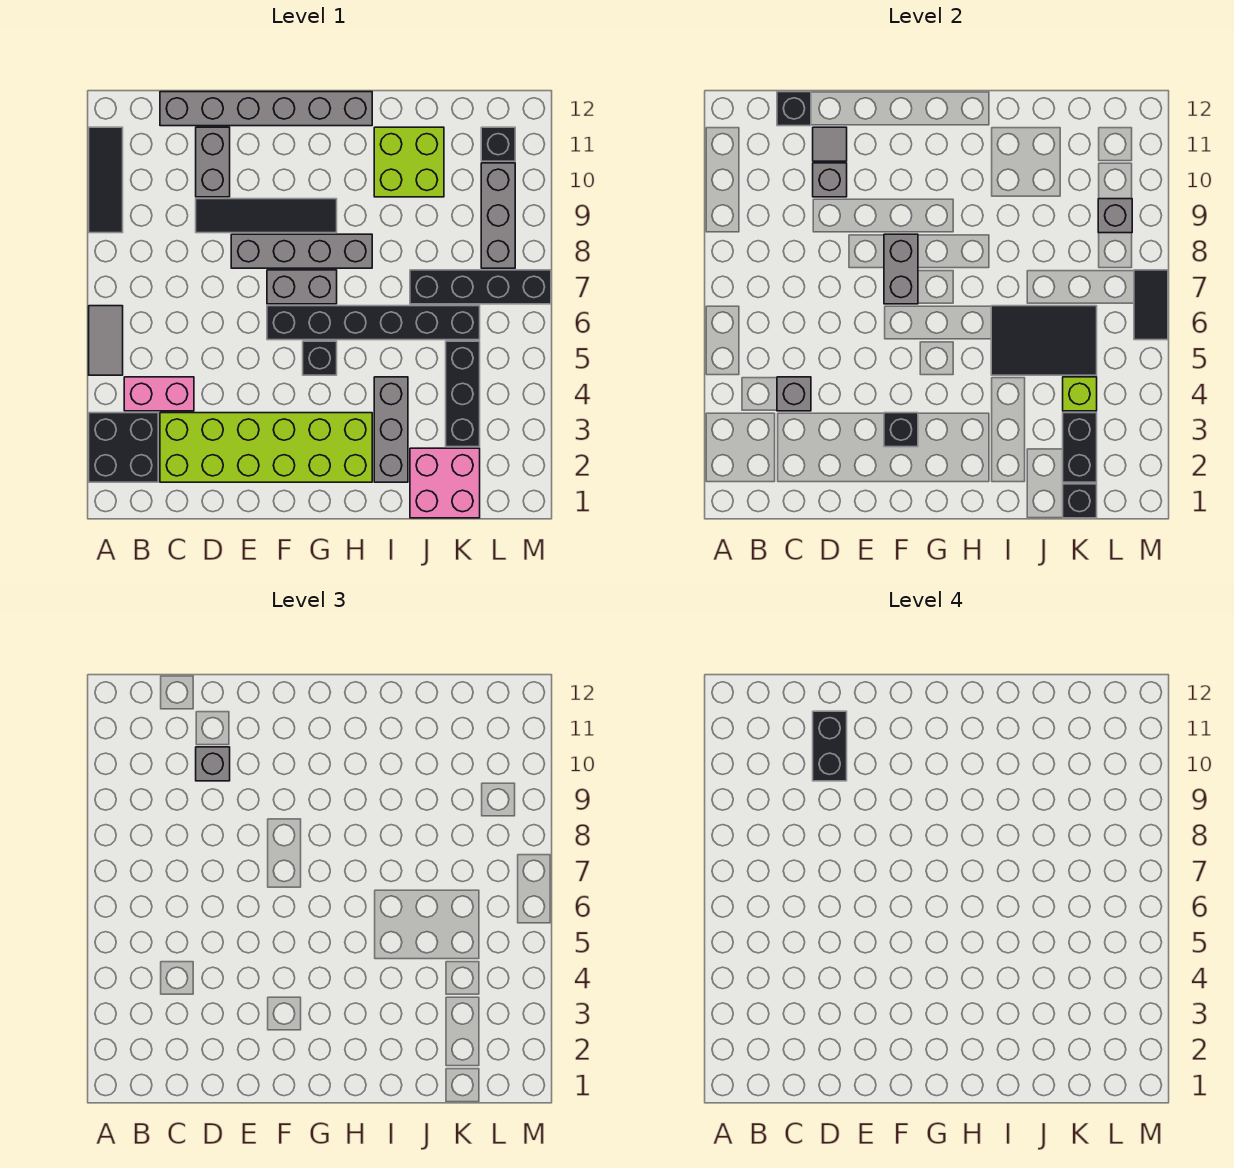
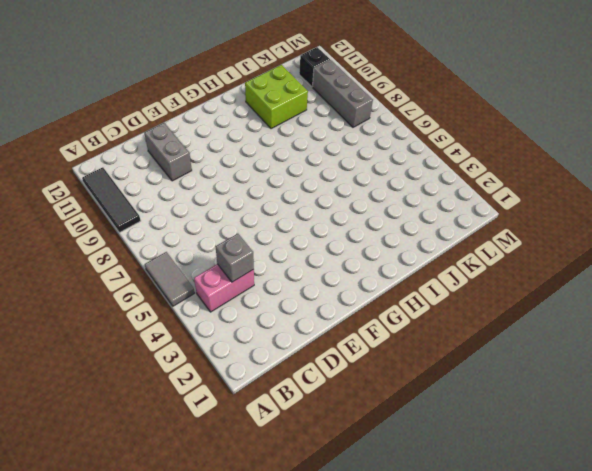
none -> black brick A2:B3 level 1
none -> lime brick C2:H3 level 1
none -> grey brick C12:H12 level 1
none -> black tile D9:G9 level 1

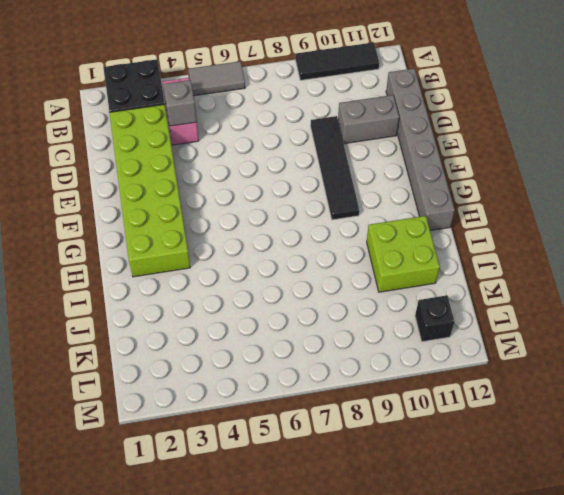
none -> grey brick E8:H8 level 1
none -> black brick F6:K6 level 1
none -> grey brick F7:G7 level 1
none -> black brick G5 level 1

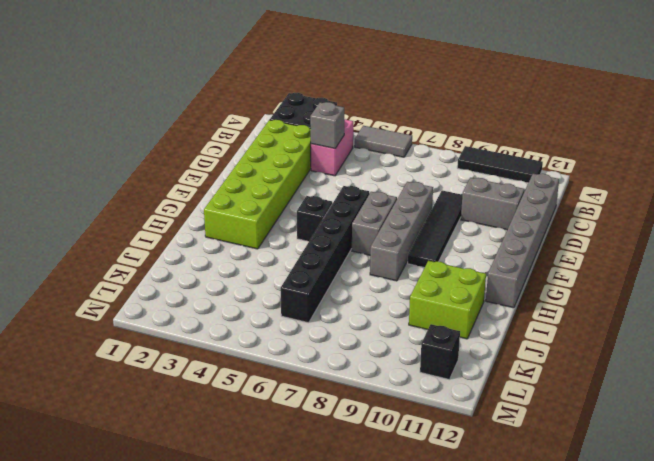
none -> grey brick I2:I4 level 1
none -> pink brick J1:K2 level 1
none -> black brick J7:M7 level 1
none -> black brick K3:K5 level 1

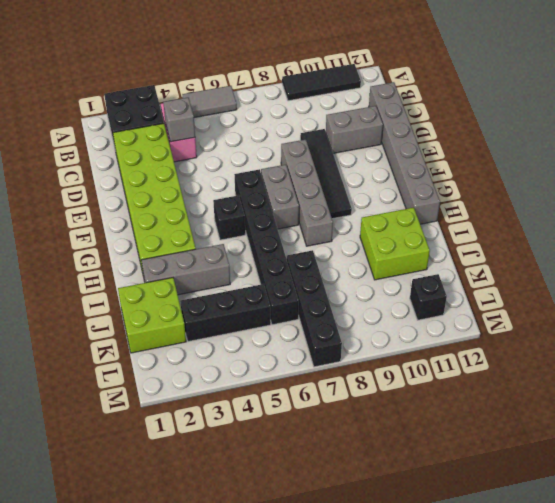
lime brick J1:K2 level 1 -> pink brick J1:K2 level 1
none -> grey brick L8:L10 level 1
none -> black brick C12 level 2
none -> grey brick D10 level 2
none -> grey tile D11 level 2

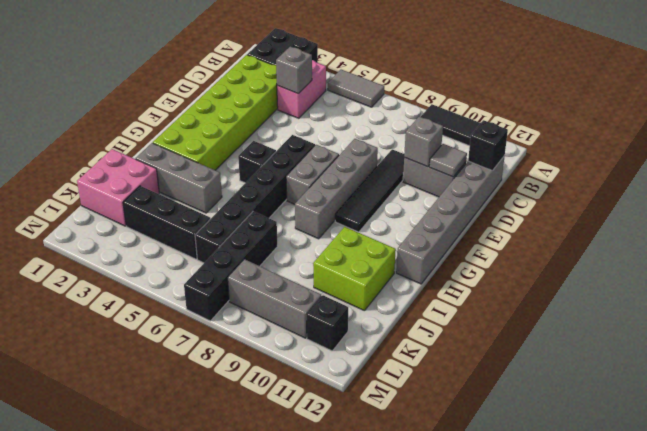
none -> black brick F3 level 2
none -> grey brick F7:F8 level 2
none -> black tile I5:K6 level 2
none -> black brick K1 level 2

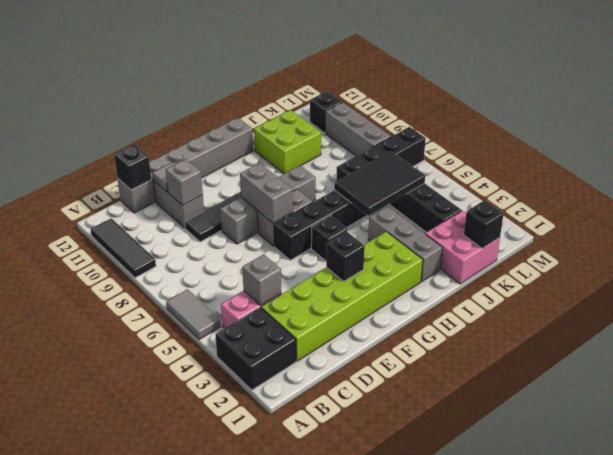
none -> black brick K2:K3 level 2
none -> lime brick K4 level 2
none -> grey brick L9 level 2
none -> black tile M6:M7 level 2

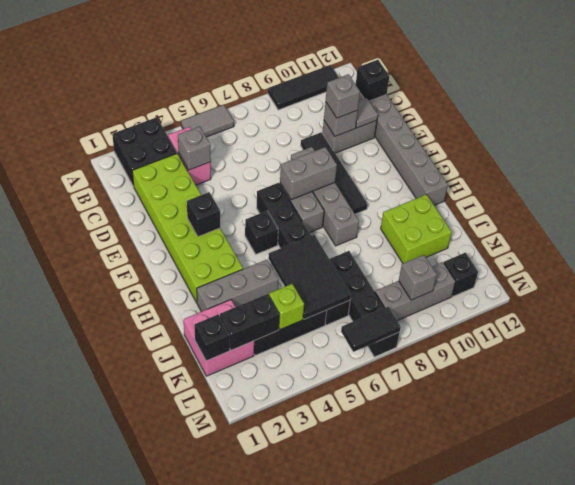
none -> black brick D10:D11 level 4

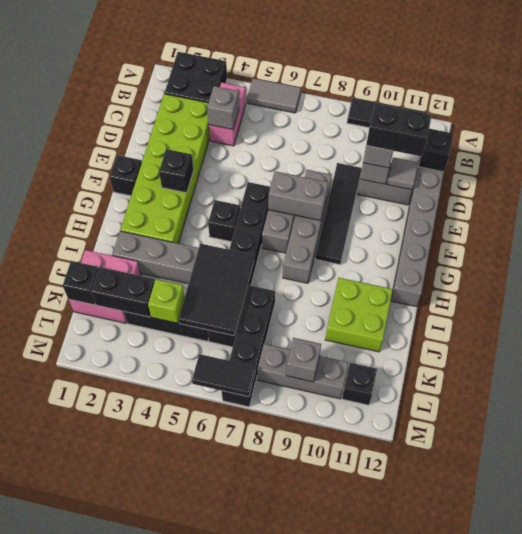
black brick F1 level 1 -> none

